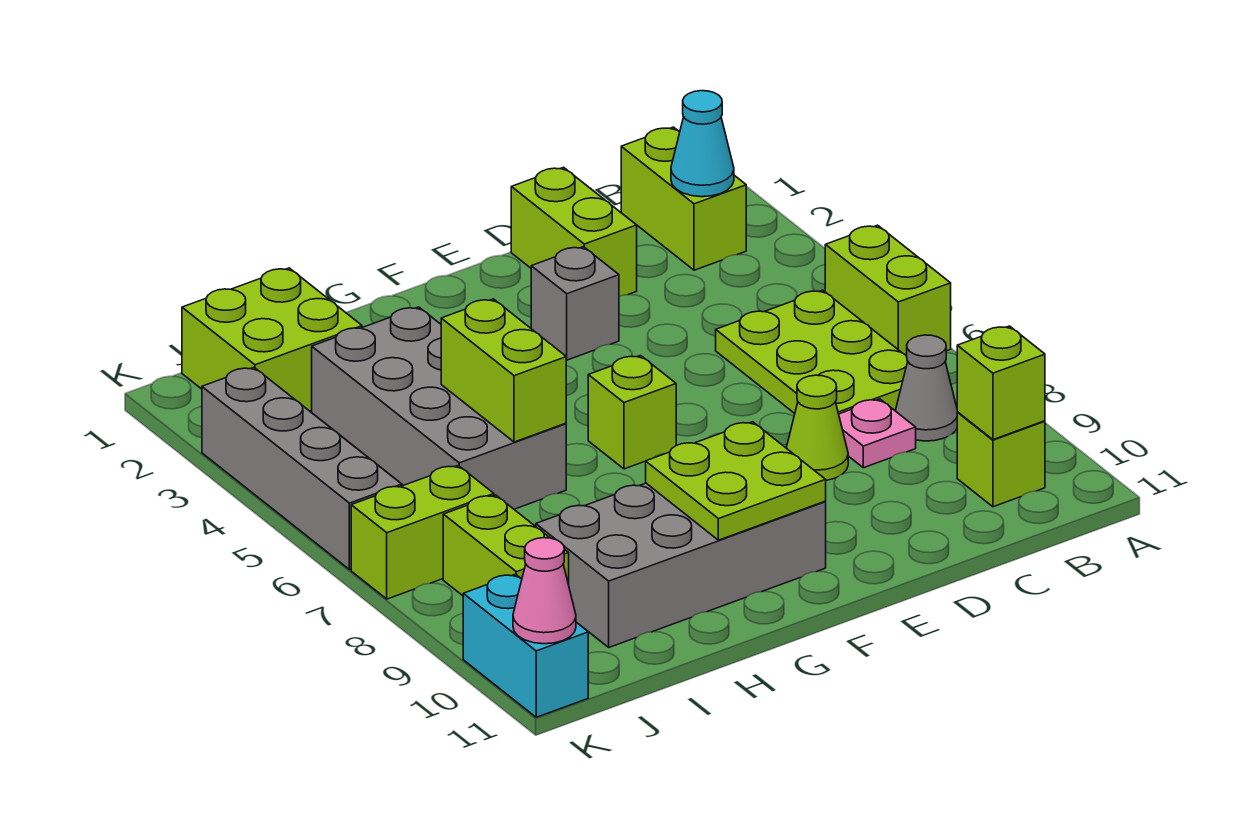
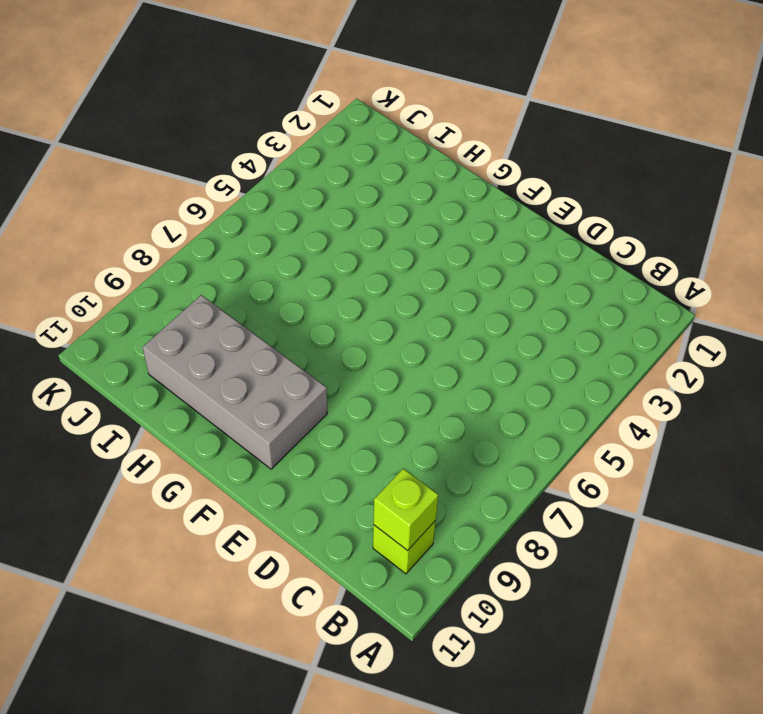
none -> lime brick A5:A6 level 1
none -> lime brick B1:B2 level 1
none -> lime plate B5:C7 level 1

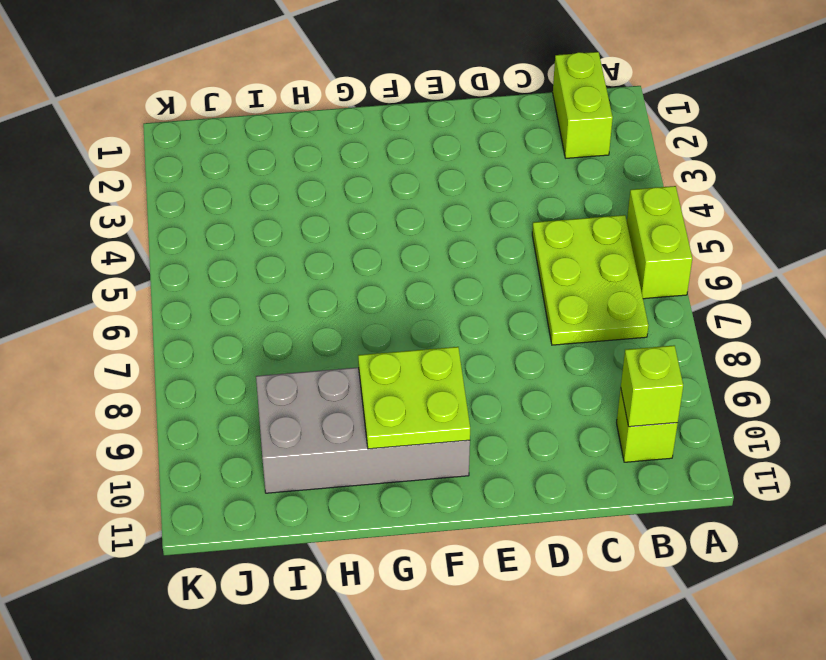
none -> grey cone B8 level 1
none -> pink plate C8 level 1
none -> lime brick D1:D2 level 1

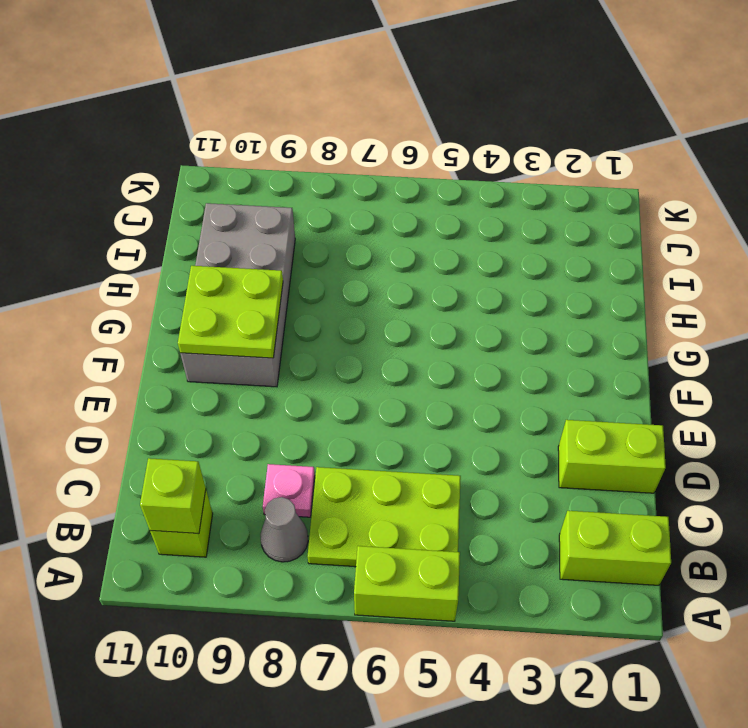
none -> lime cone D8 level 1
none -> grey brick E3 level 1
none -> lime brick F6 level 1

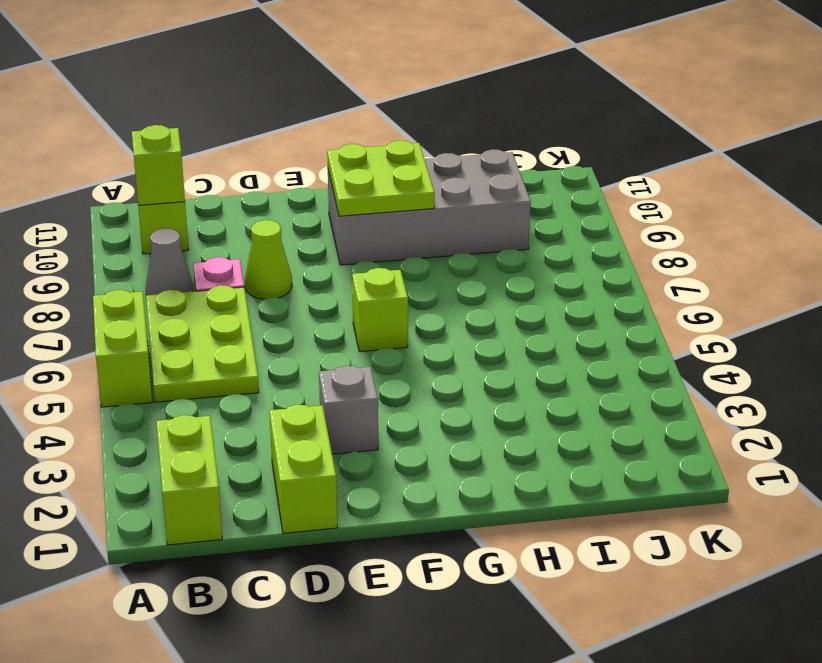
none -> grey brick H3:I6 level 1
none -> lime brick I1:J2 level 1
none -> lime brick J7:K7 level 1

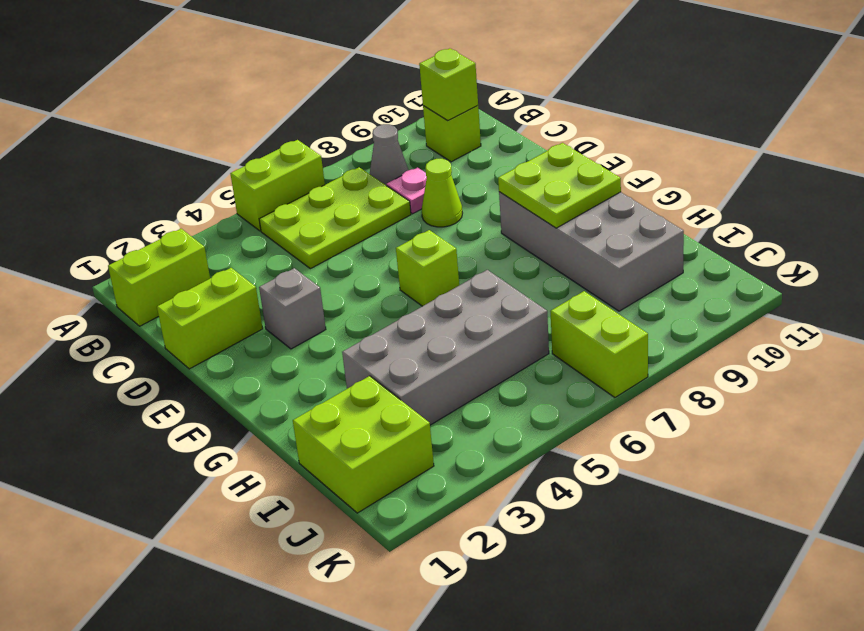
none -> lime brick J8:J9 level 1
none -> grey brick K3:K6 level 1
none -> cyan brick K10:K11 level 1

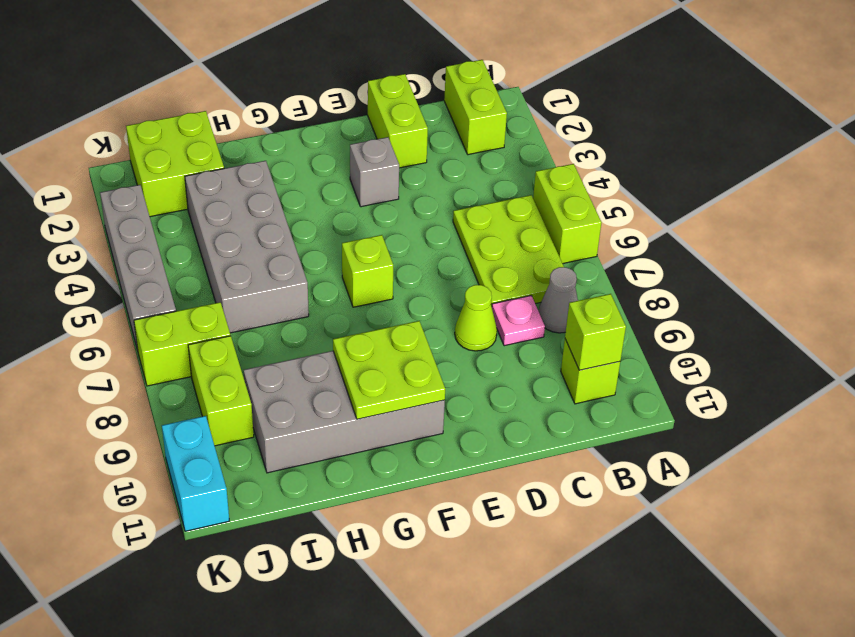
none -> cyan cone B2 level 2
none -> lime brick H5:H6 level 2
none -> pink cone K11 level 2

